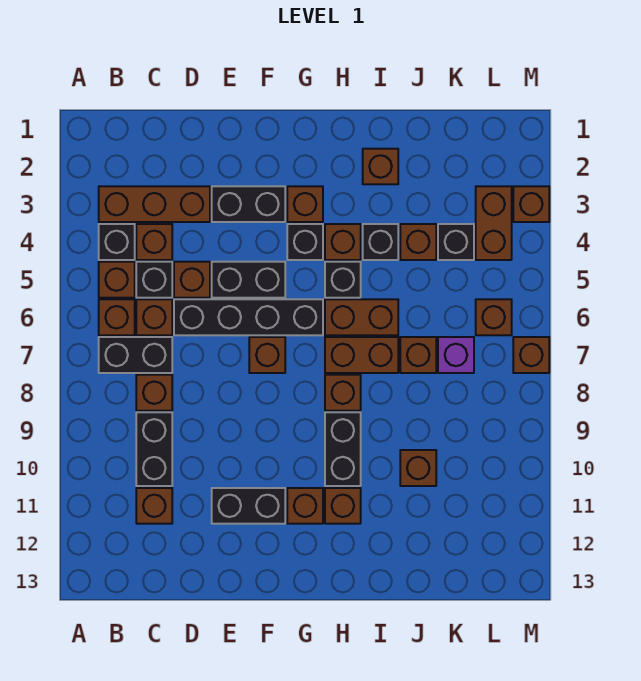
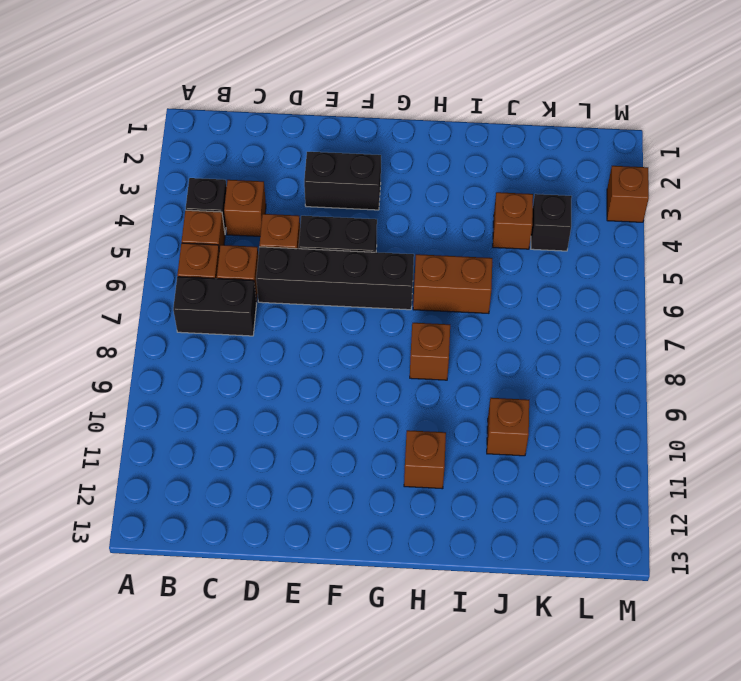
none -> brown brick B3:D3 level 1
none -> black brick C5 level 1
none -> brown brick C8 level 1
none -> black brick C9:C10 level 1

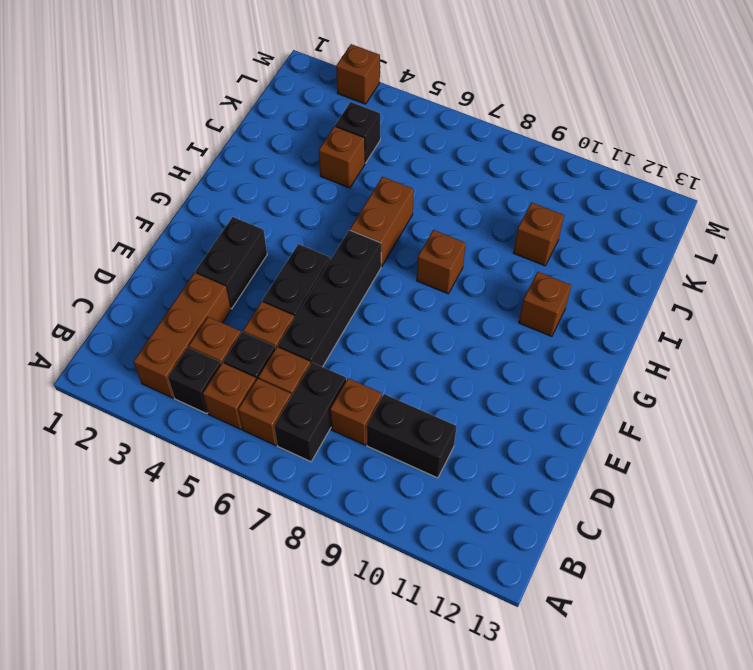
none -> brown brick C11 level 1
none -> black brick E11:F11 level 1
none -> brown brick F7 level 1
none -> brown brick G3 level 1

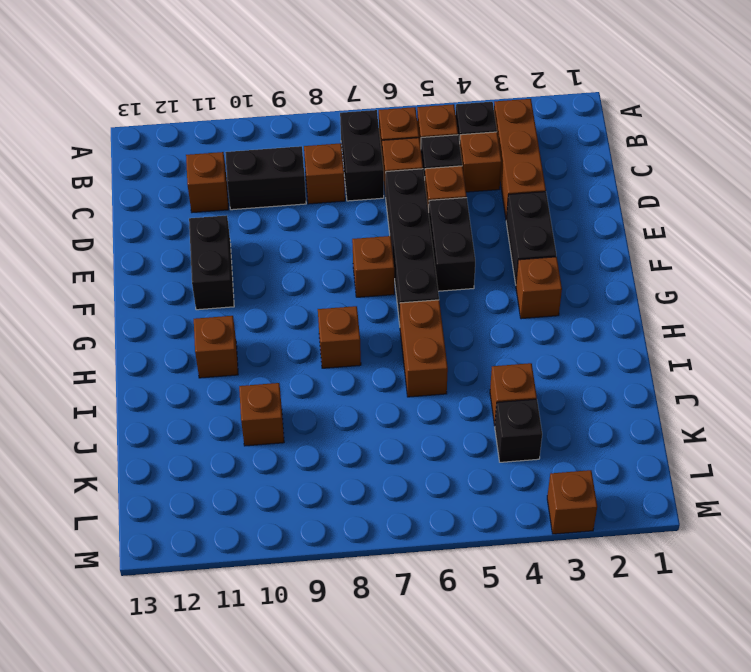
none -> black brick G4 level 1
none -> brown brick G11 level 1
none -> brown brick H4 level 1
none -> black brick H5 level 1

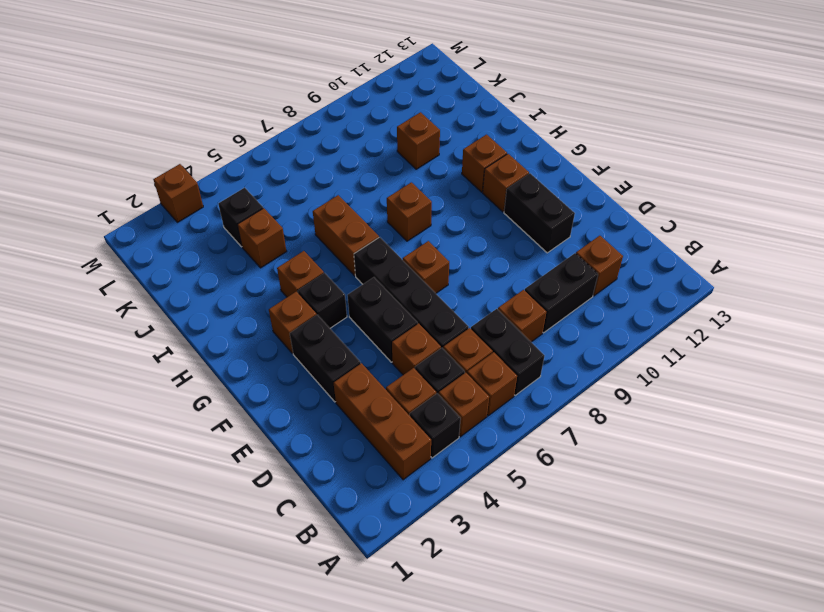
none -> black brick H5 level 1
none -> brown brick H7:I7 level 1
none -> black brick H9:H10 level 1
none -> brown brick I2 level 1

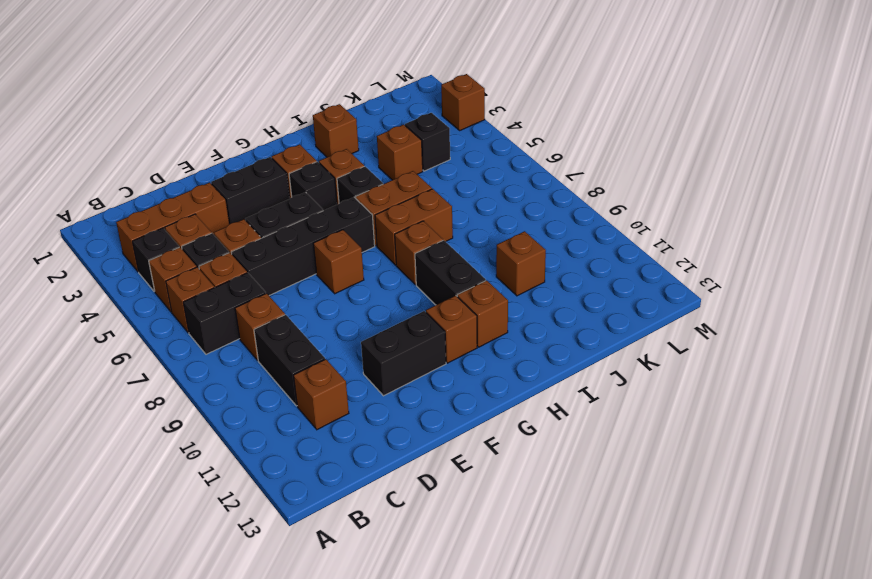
none -> black brick I4 level 1
none -> brown brick J7 level 1
none -> purple brick K7 level 1
none -> brown brick L3:L4 level 1

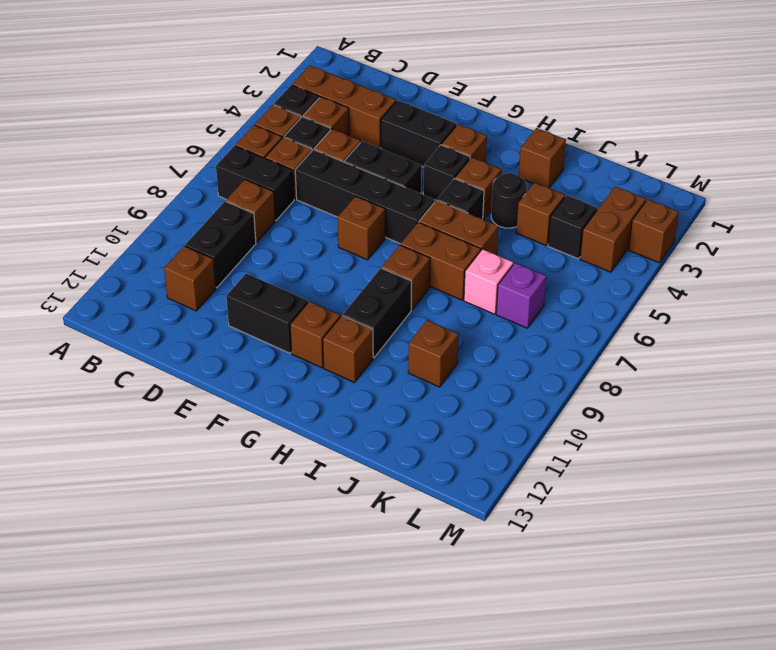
black round brick I4 level 1 -> black brick I4 level 1
pink brick J7 level 1 -> brown brick J7 level 1
none -> brown brick L6 level 1
none -> brown brick M7 level 1

